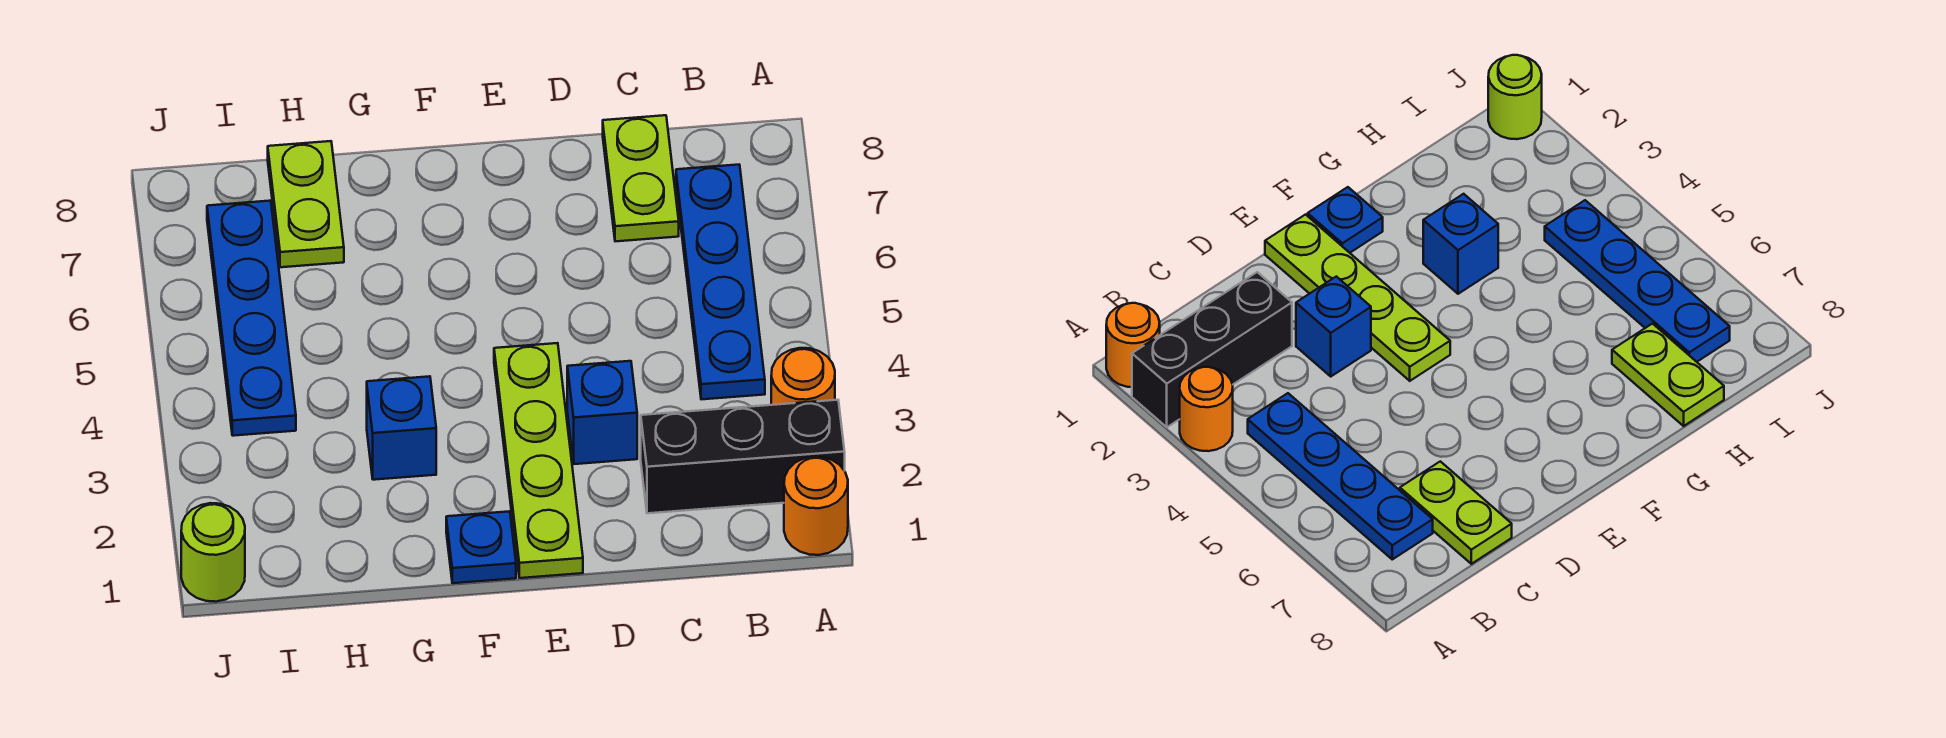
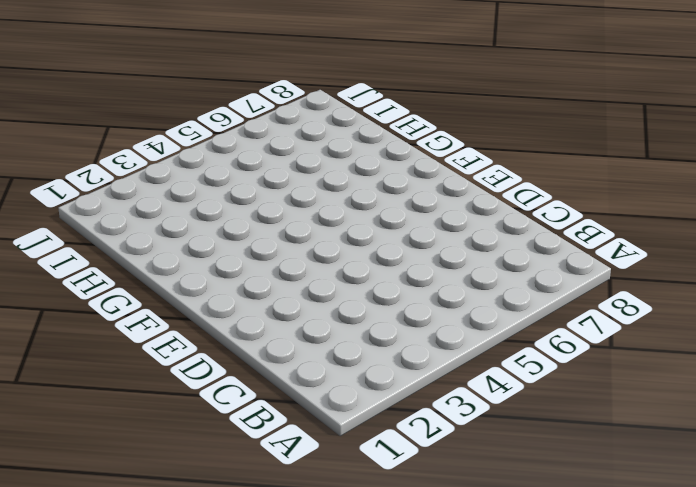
none -> orange round brick A1 level 1
none -> black brick A2:C2 level 1
none -> orange round brick A3 level 1

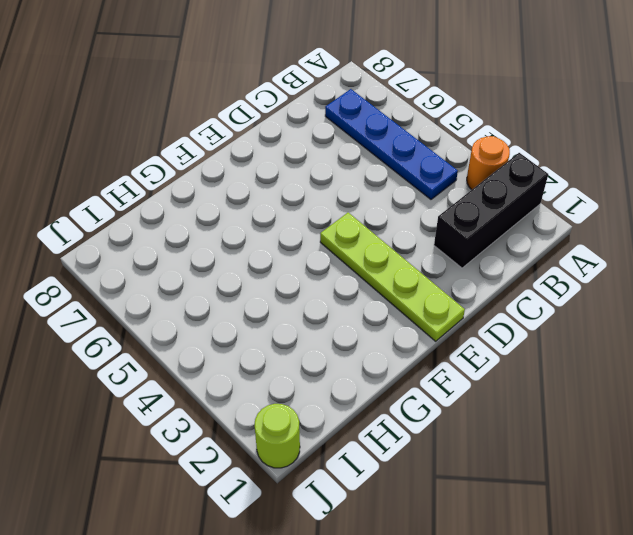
none -> orange round brick A1 level 1
none -> lime plate C7:C8 level 1
none -> blue brick D3 level 1

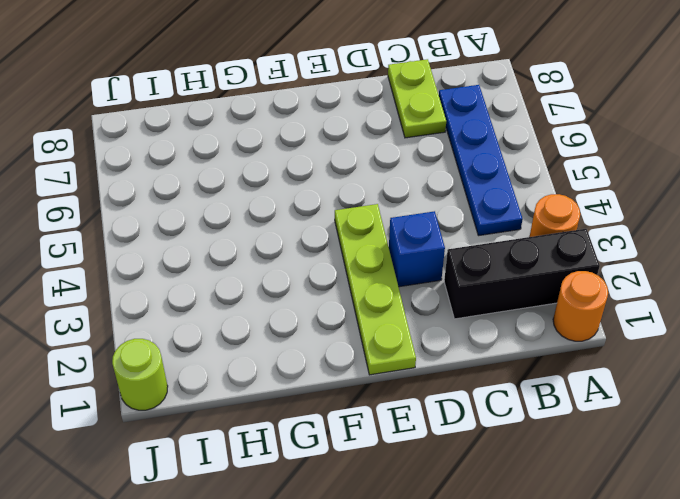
none -> blue plate F1 level 1
none -> blue brick G3 level 1
none -> lime plate H7:H8 level 1

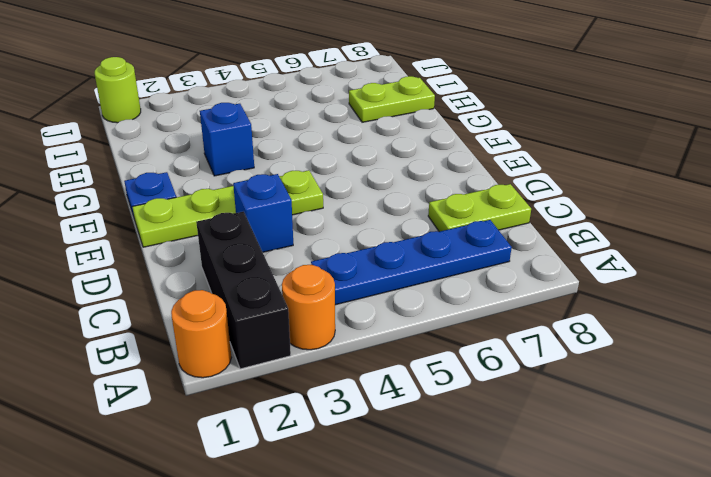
none -> blue plate I4:I7 level 1

